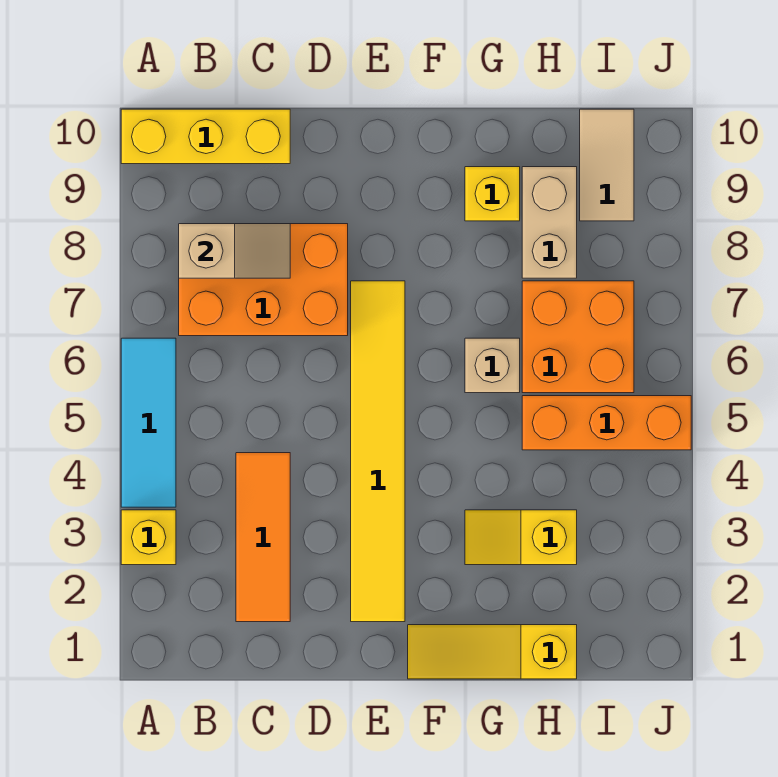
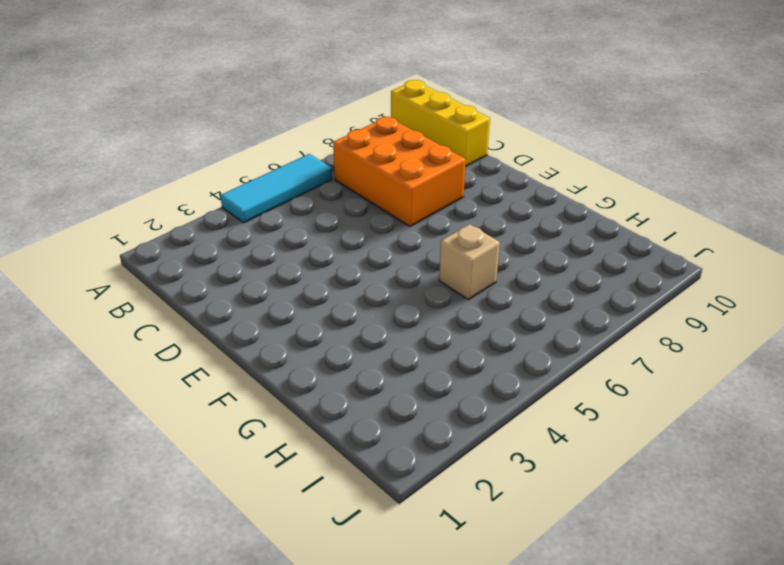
none -> yellow brick A3 level 1
none -> orange tile C2:C4 level 1
none -> yellow tile E2:E7 level 1

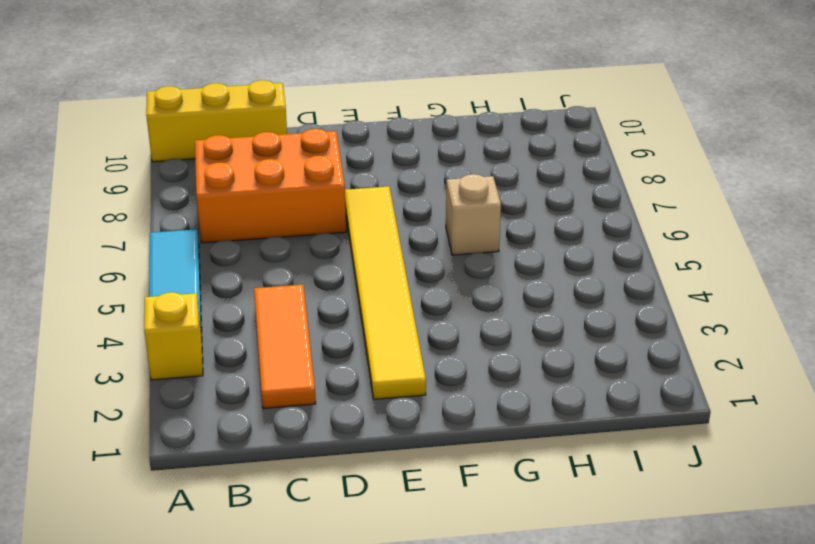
none -> yellow slope F1:H1 level 1 top H
none -> yellow slope G3:H3 level 1 top H
none -> yellow brick G9 level 1

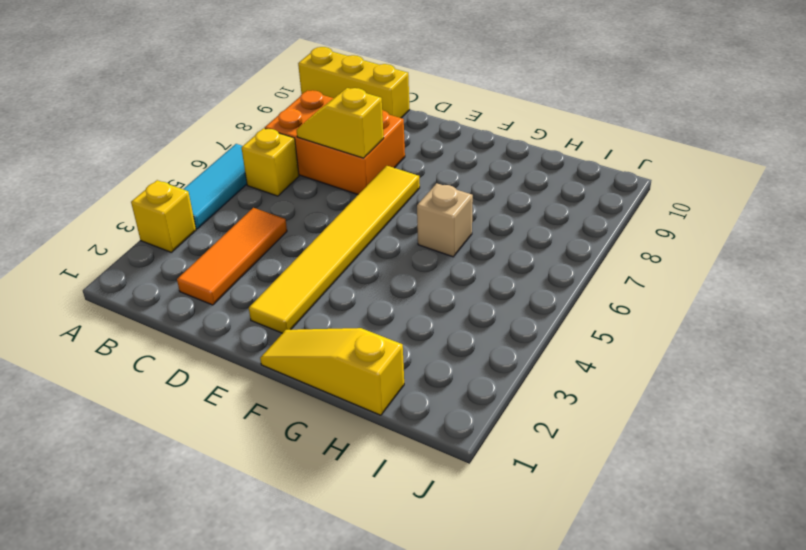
yellow brick B6 level 1 -> yellow brick G9 level 1
yellow slope C7:D7 level 2 top D -> yellow slope G3:H3 level 1 top H
none -> orange brick H5:J5 level 1
none -> orange brick H6:I7 level 1
none -> tan brick H8:H9 level 1

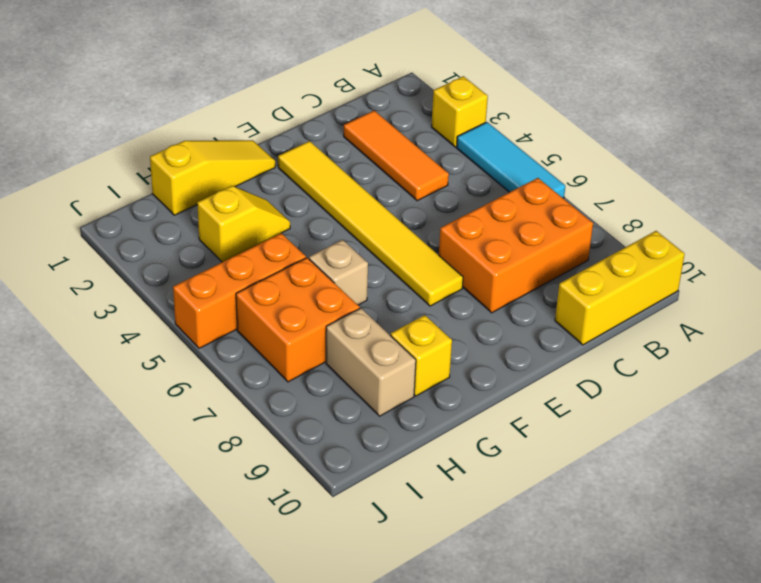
none -> tan tile I9:I10 level 1
none -> tan slope B8:C8 level 2 top B

